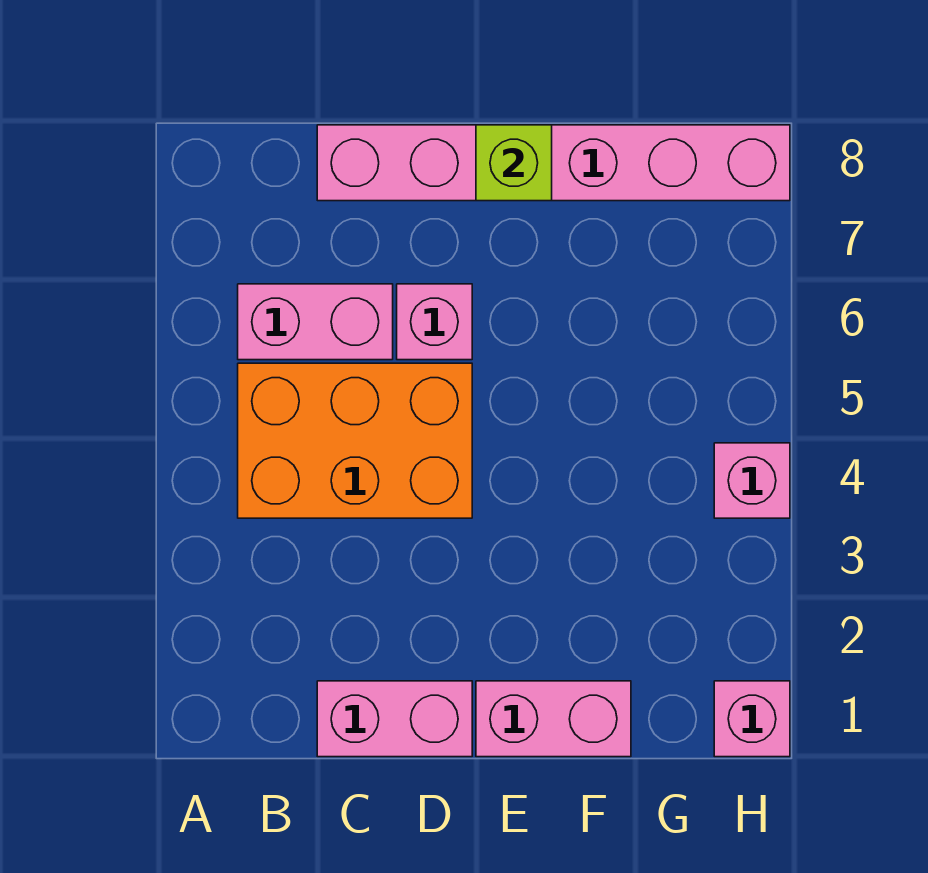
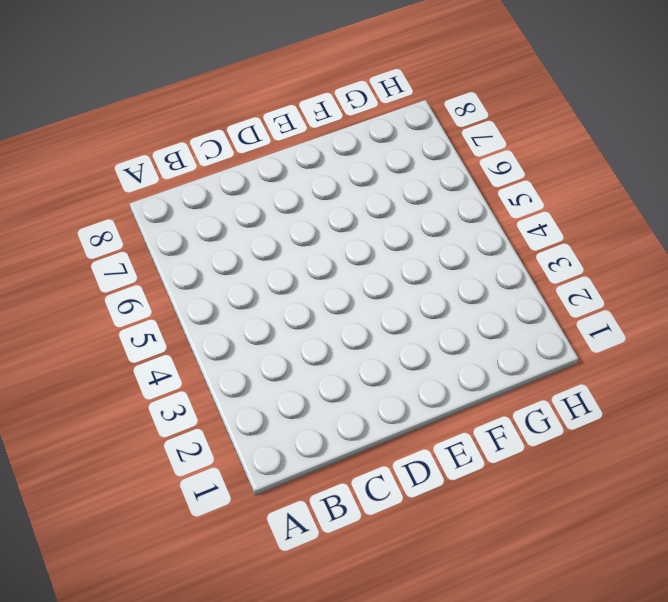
none -> orange brick B4:D5 level 1
none -> pink brick B6:C6 level 1

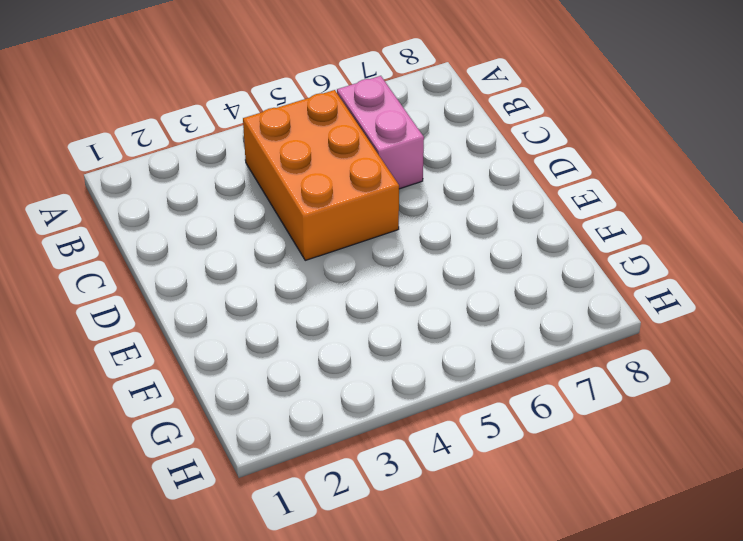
none -> pink brick C1:D1 level 1
none -> pink brick C8:H8 level 1

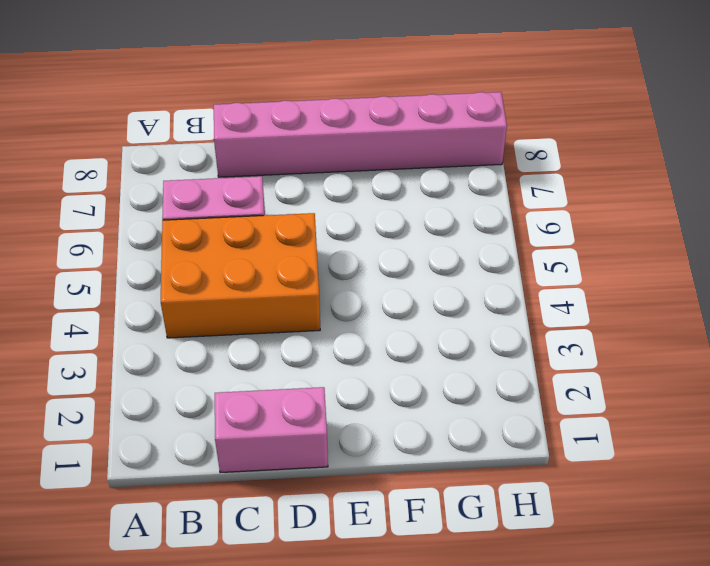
none -> pink brick D6 level 1
none -> pink brick E1:F1 level 1

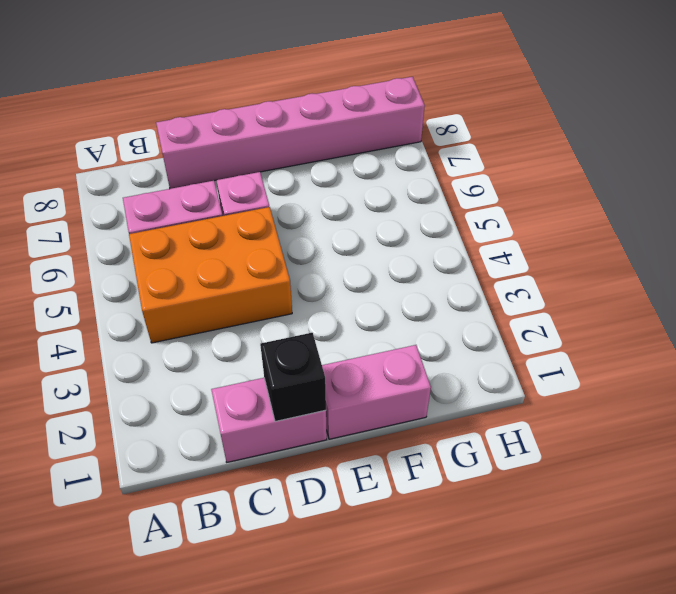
black brick D1 level 2 -> none
none -> pink brick H1 level 1
none -> pink brick H4 level 1

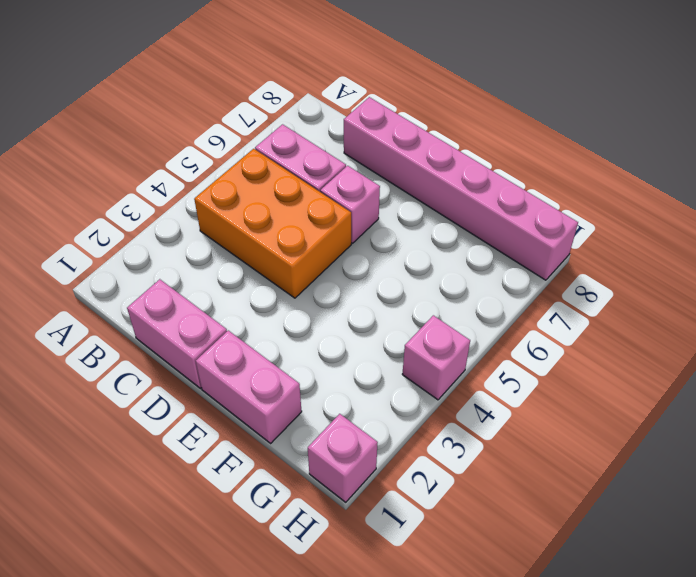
none -> lime brick E8 level 2

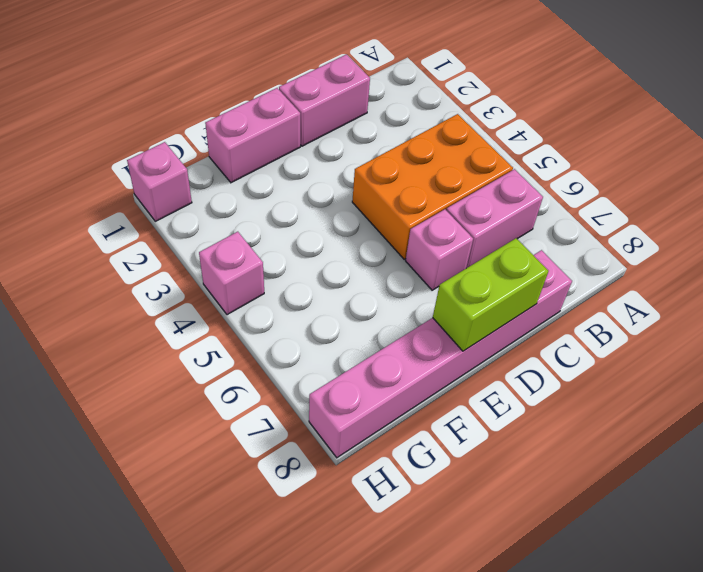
lime brick D8:E8 level 2 -> lime brick E8 level 2

